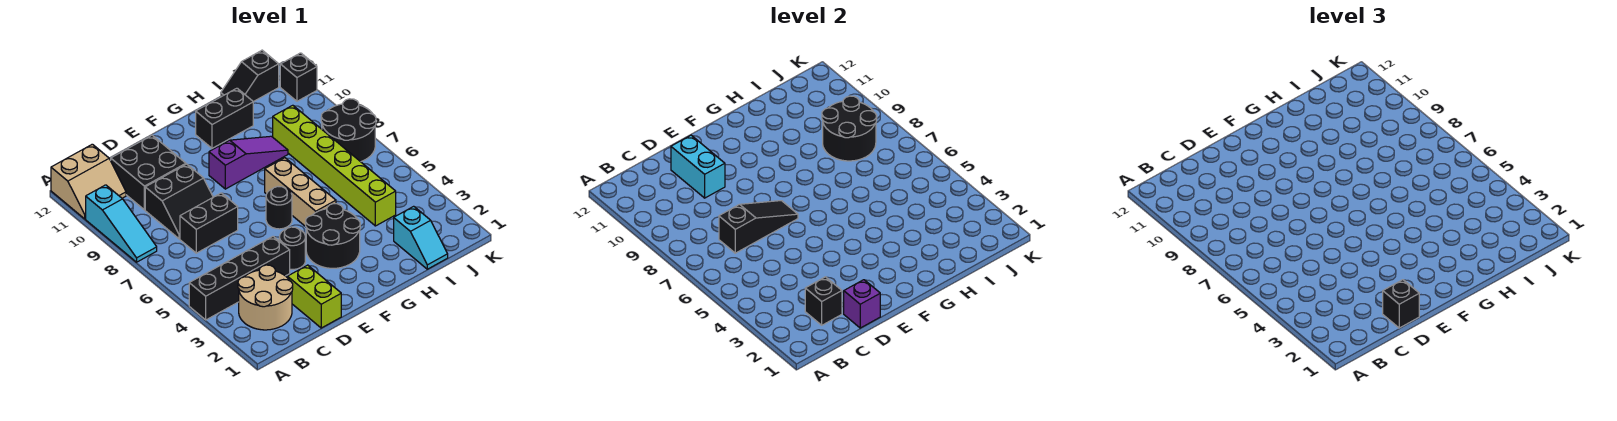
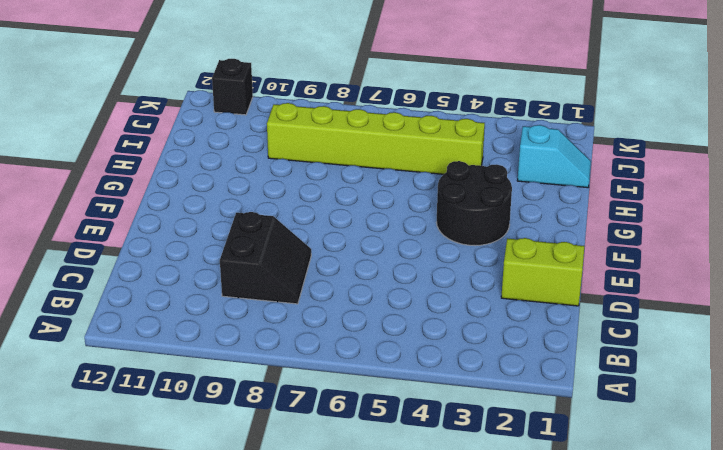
none -> black brick A4:D4 level 1
none -> cyan slope A8:A10 level 1 top 10
none -> tan slope A11:B12 level 1 top 12

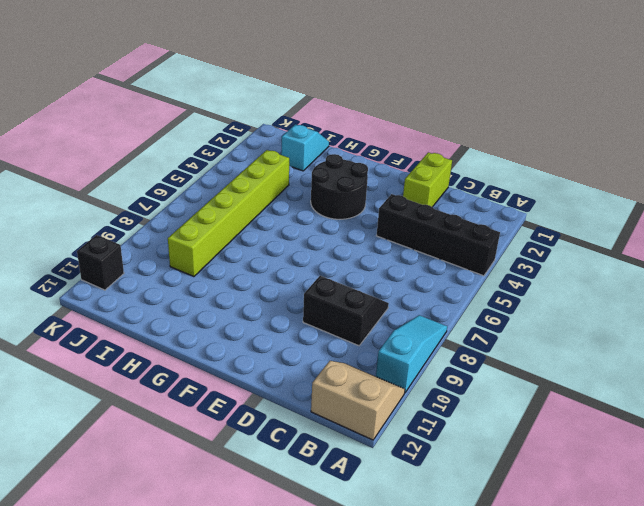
none -> tan round brick B2:C3 level 1
none -> black brick C7:D7 level 1
none -> black brick C10:D11 level 1

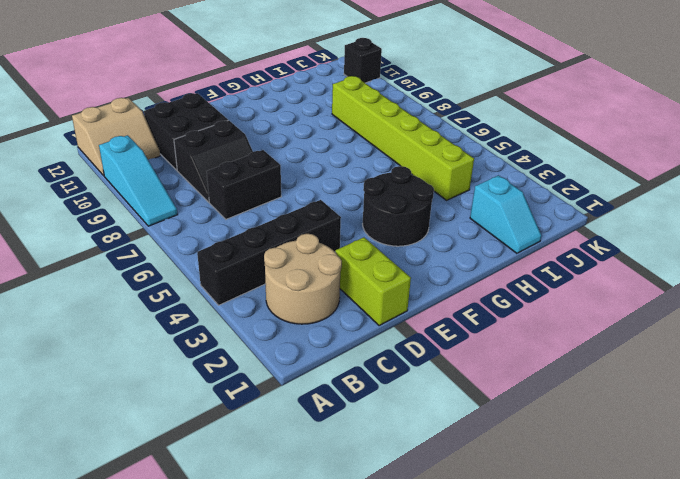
none -> black round brick E4 level 1
none -> black round brick F6 level 1
none -> purple slope F9:H9 level 1 top F

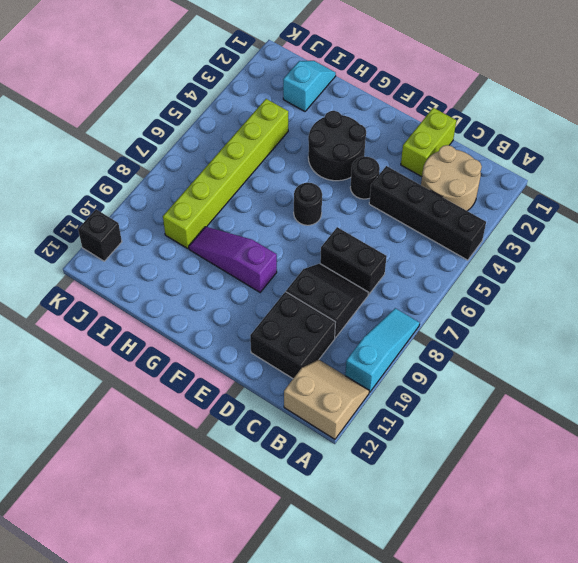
none -> tan brick G5:G7 level 1
none -> black brick G11:H11 level 1
none -> black slope I12:J12 level 1 top J

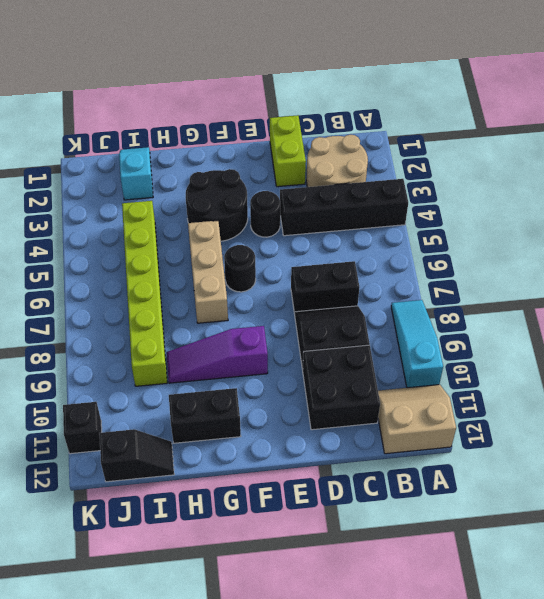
none -> black round brick J7:K8 level 1
none -> black brick C2 level 2
none -> black slope C7:E7 level 2 top C

